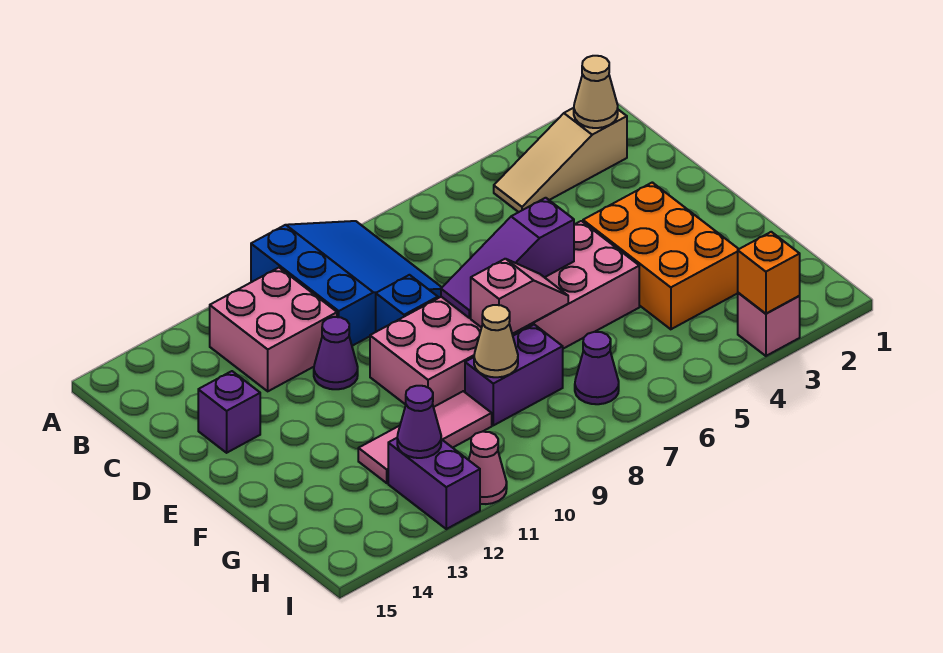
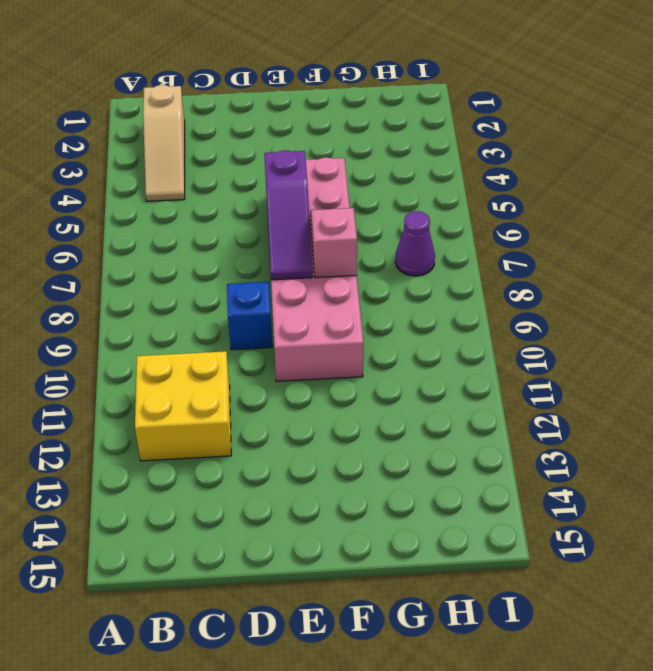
yellow brick B11:C12 level 1 -> pink brick B11:C12 level 1
none -> blue slope A8:C10 level 1 top 10
none -> purple cone D11 level 1
none -> purple brick D14 level 1

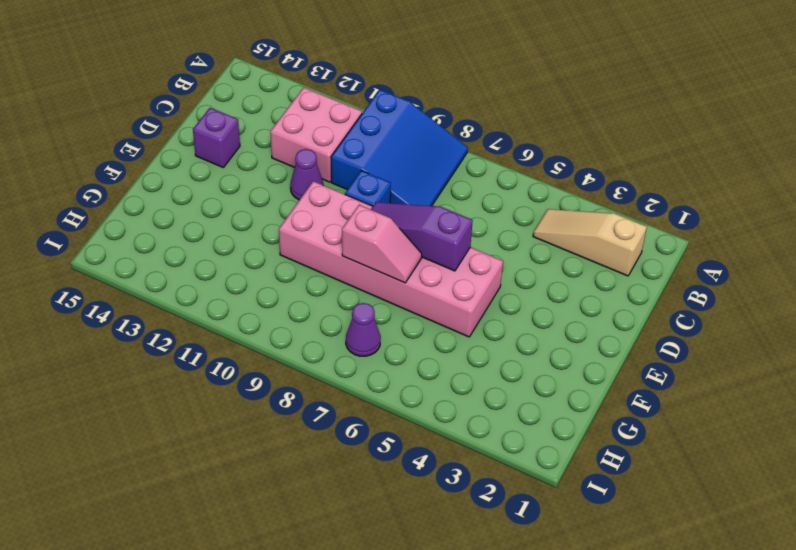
none -> orange brick E3:G4 level 1
none -> purple brick G8:G9 level 1
none -> pink tile G10:G12 level 1

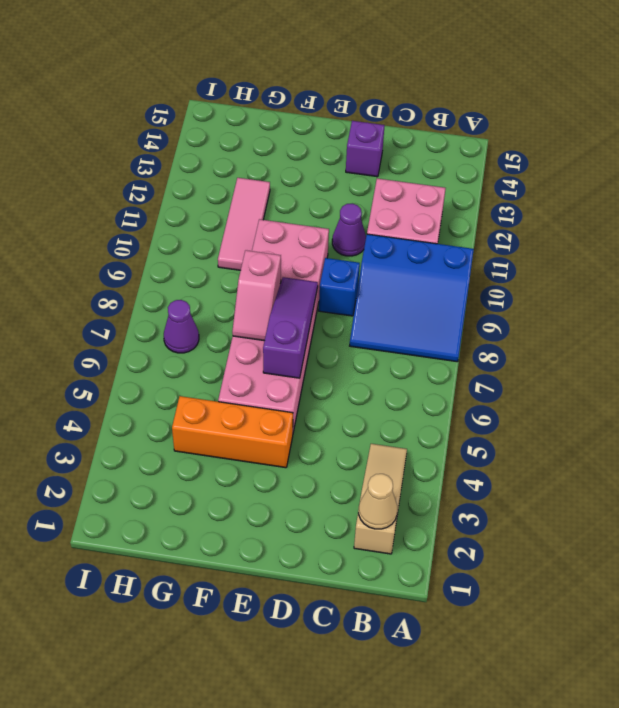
orange brick E4:G4 level 1 -> orange brick E3:G4 level 1
none -> purple brick G8:G9 level 1
none -> purple brick H12:I12 level 1
none -> pink brick I3 level 1

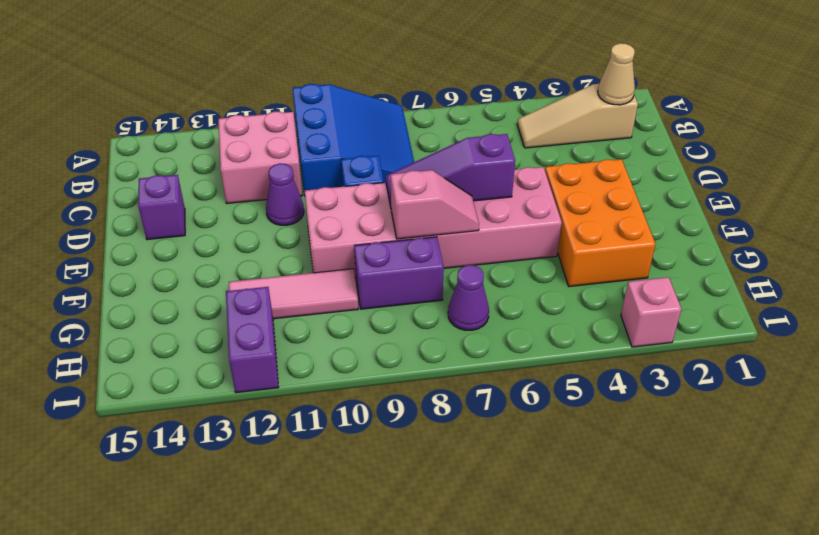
none -> pink cone I11 level 1
none -> tan cone G9 level 2
none -> purple cone H12 level 2

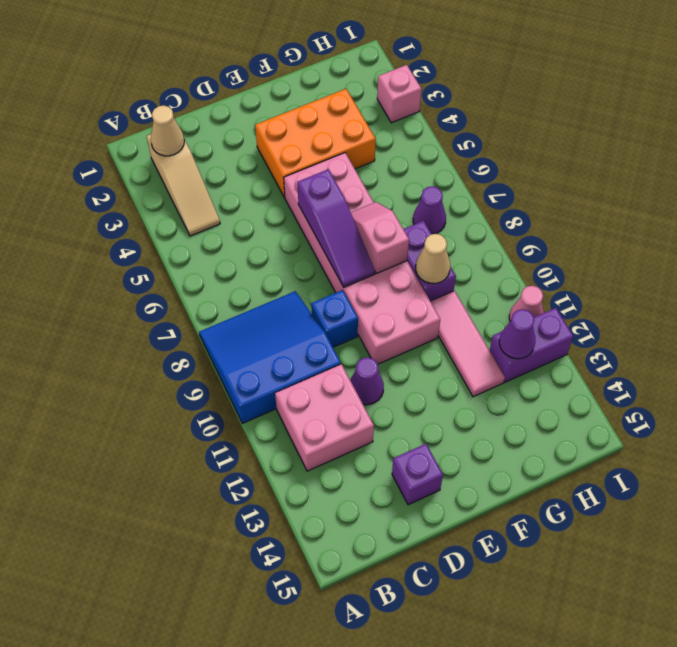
none -> orange brick I3 level 2

